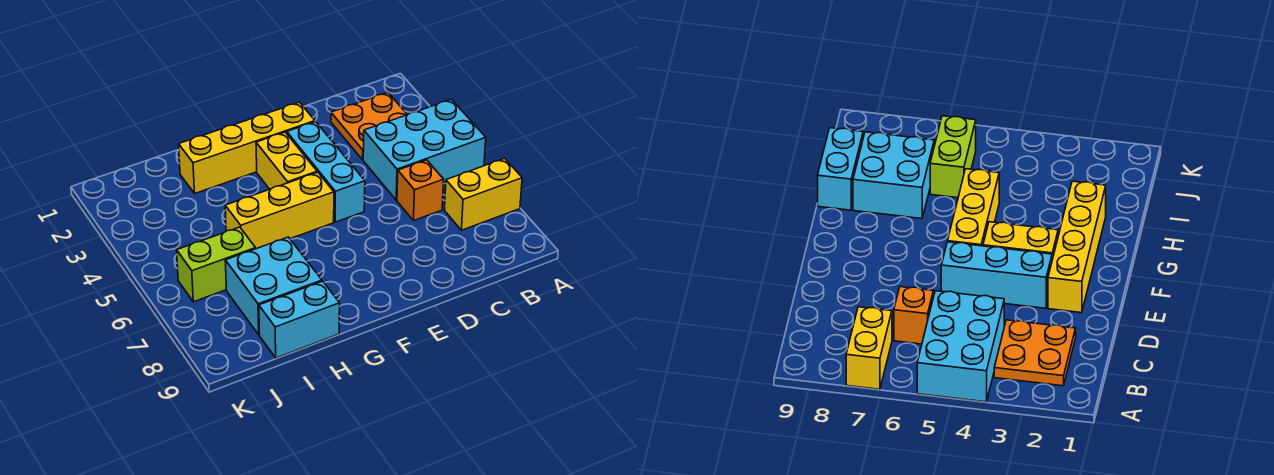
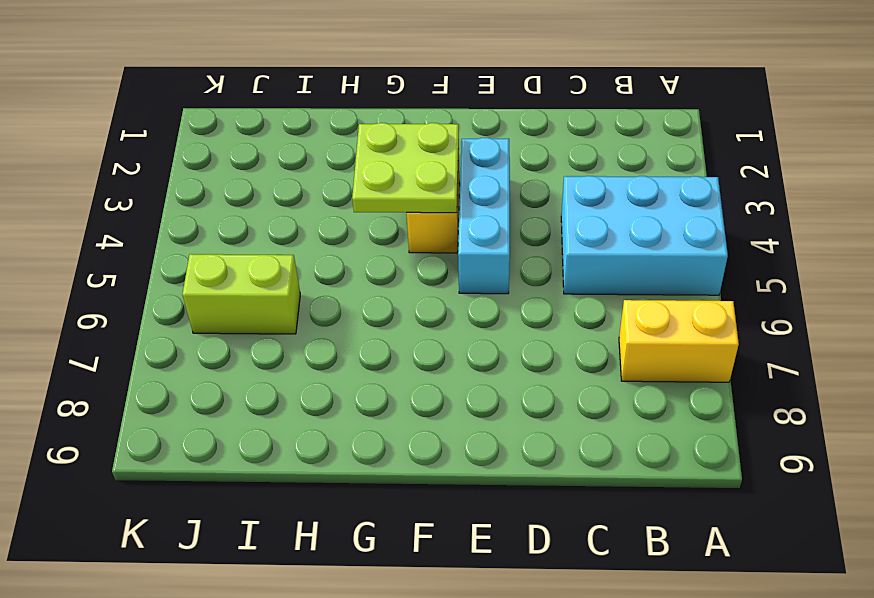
lime plate F3:G4 level 2 -> none
none -> orange plate B2:C3 level 1
none -> orange brick C6 level 1

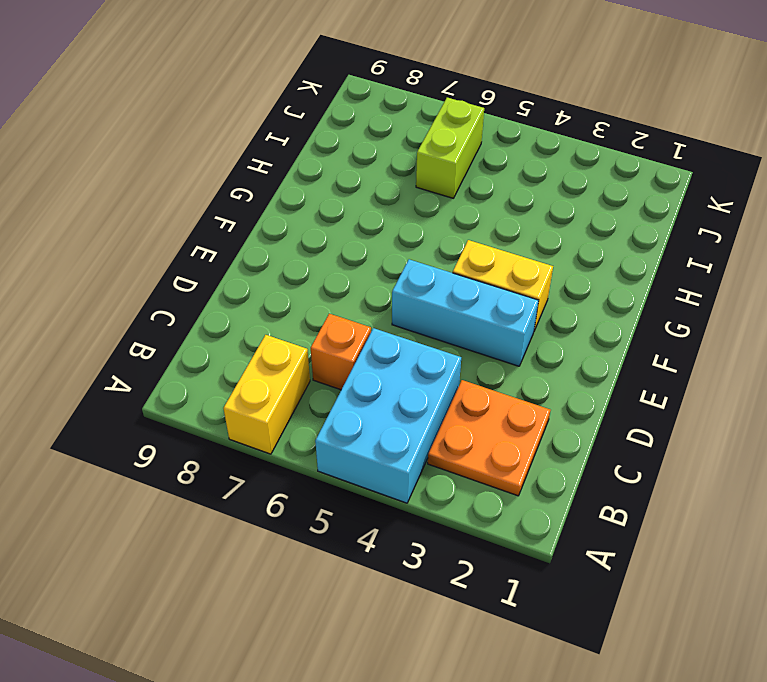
none -> yellow brick E2:H2 level 1
none -> yellow brick F5:H5 level 1

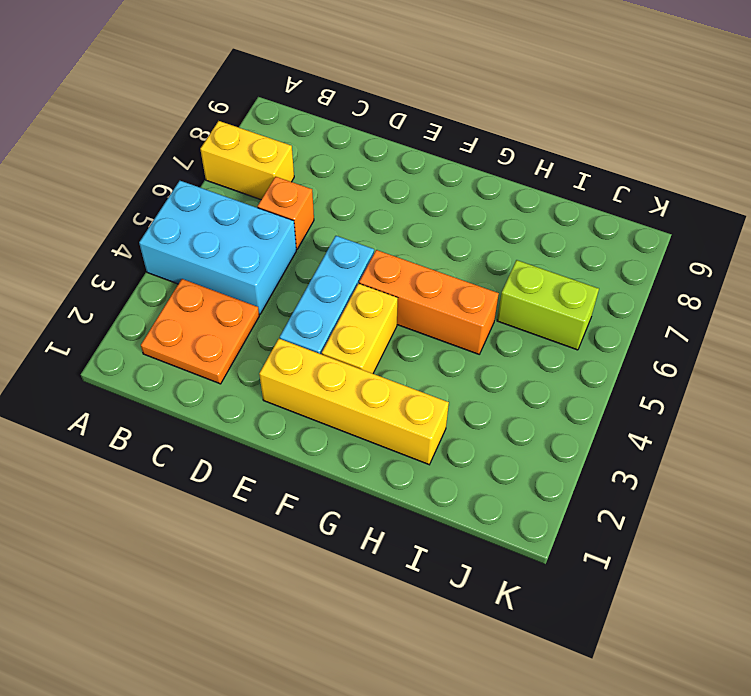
orange brick F5:H5 level 1 -> yellow brick F5:H5 level 1
none -> cyan brick H7:I8 level 1
none -> cyan brick H9:I9 level 1

